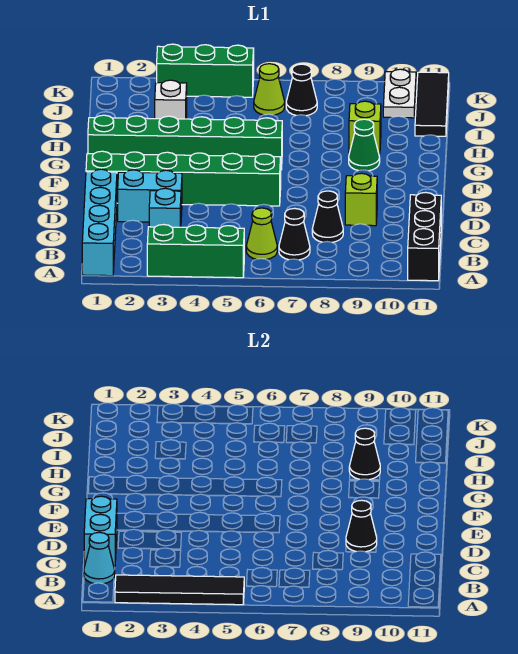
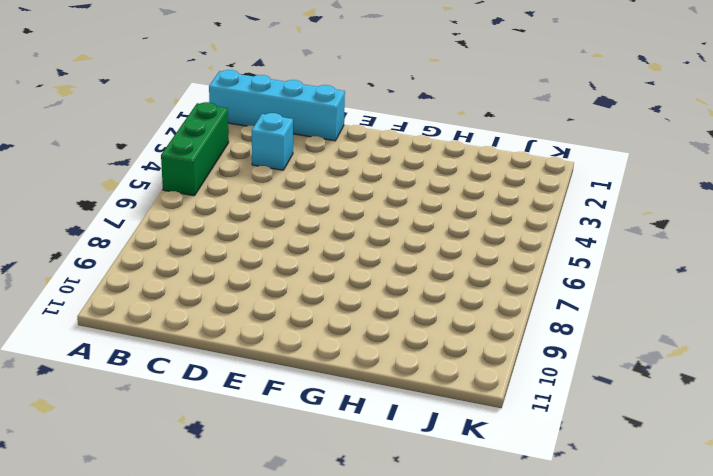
none -> black brick A11:C11 level 1
none -> lime cone B6 level 1
none -> black cone B7 level 1

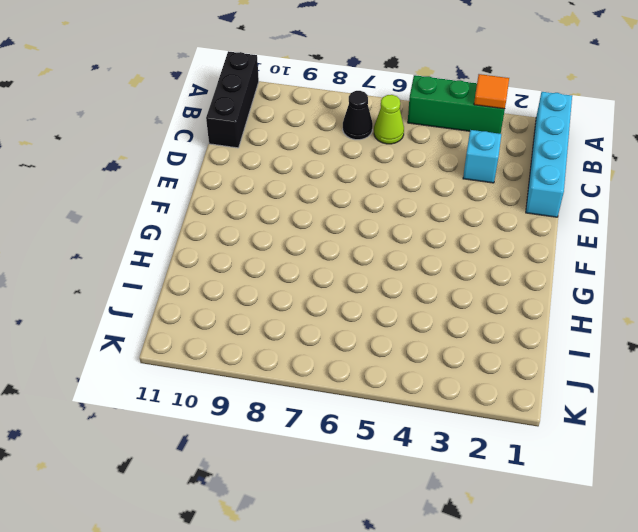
orange tile A3 level 2 -> black tile A2:A5 level 2
none -> black cone C8 level 1
none -> cyan brick D2:D3 level 1
none -> lime brick D9 level 1

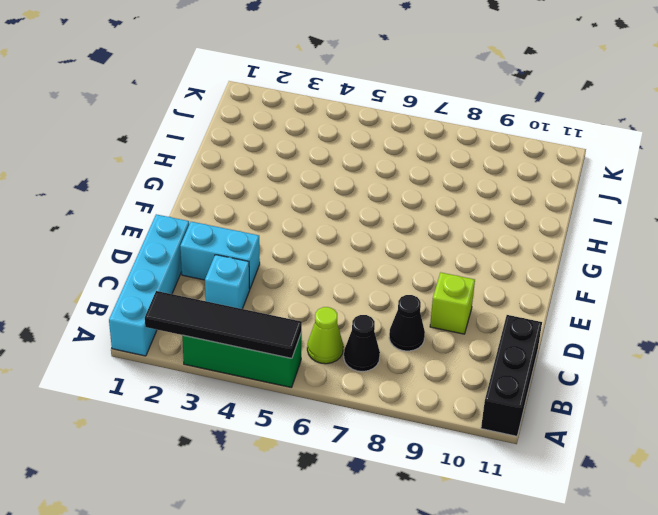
none -> green brick E1:E6 level 1
none -> green brick G1:G6 level 1
none -> green cone G9 level 1

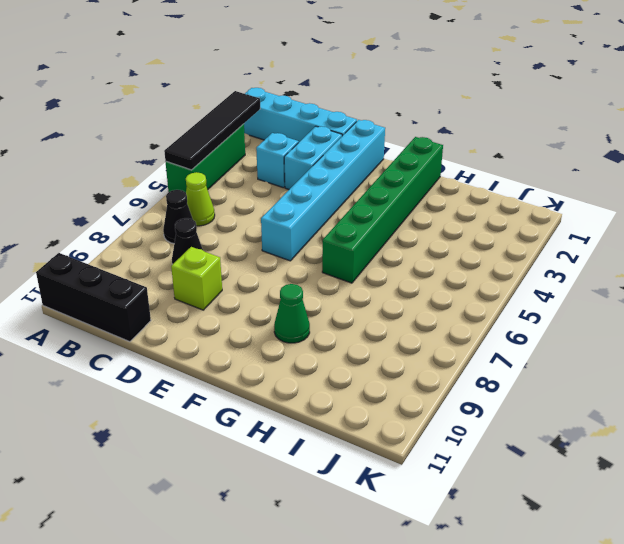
cyan brick E1:E6 level 1 -> green brick E1:E6 level 1
none -> lime brick H9 level 1
none -> white brick I3 level 1
none -> black tile I11:K11 level 1

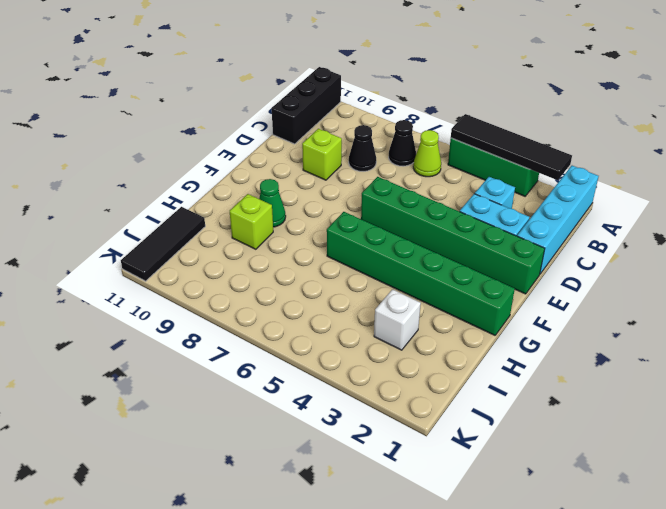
none -> lime cone J6 level 1
none -> black cone J7 level 1
none -> white plate J10:K10 level 1

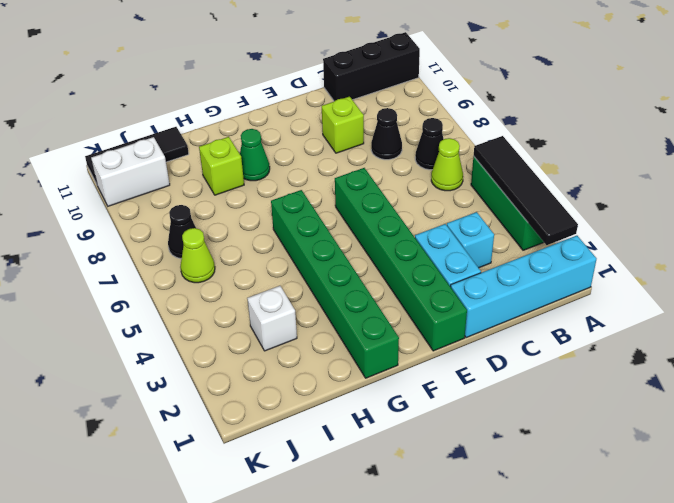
white brick J10:K10 level 1 -> white plate J10:K10 level 1
none -> green brick K3:K5 level 1
none -> cyan cone B1 level 2
none -> cyan brick C1:D1 level 2

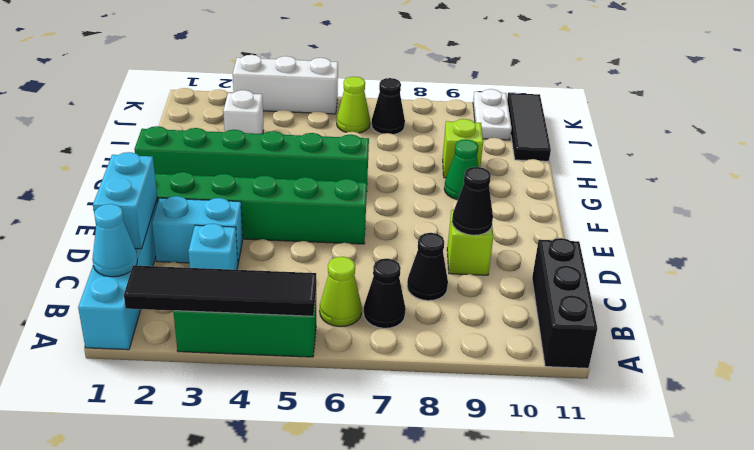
white brick K3:K5 level 1 -> green brick K3:K5 level 1
none -> black cone H9 level 2

